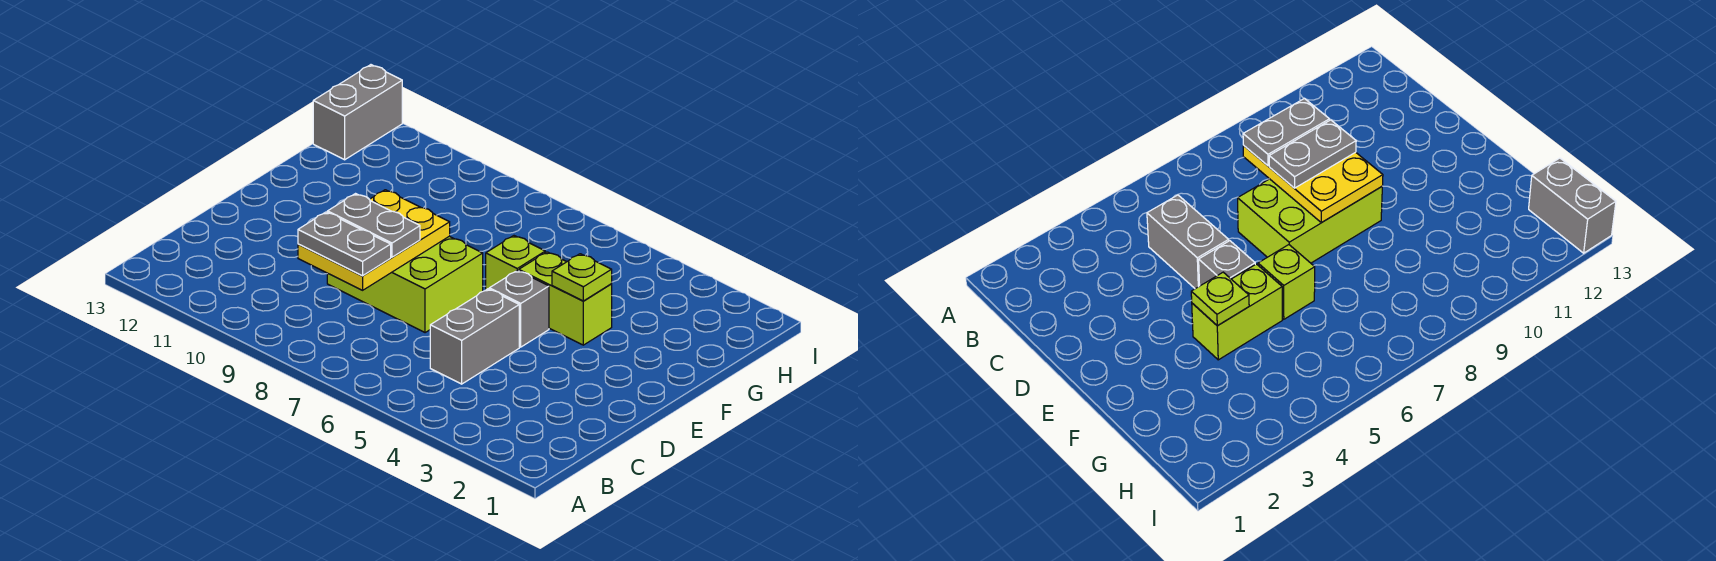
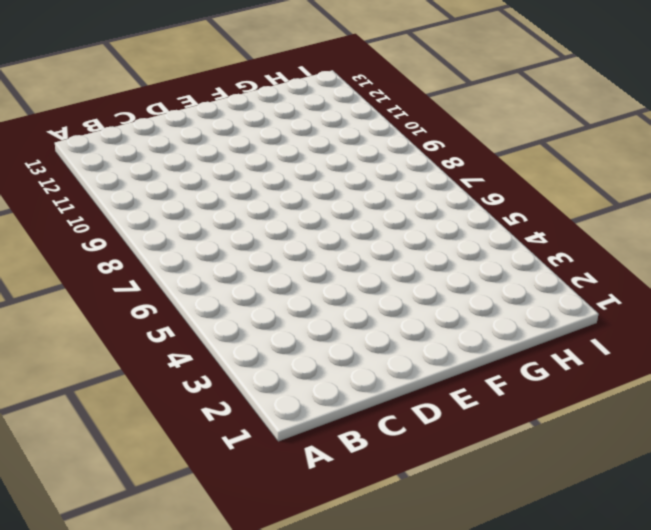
none -> grey brick C5:D5 level 1
none -> lime brick D7:E9 level 1

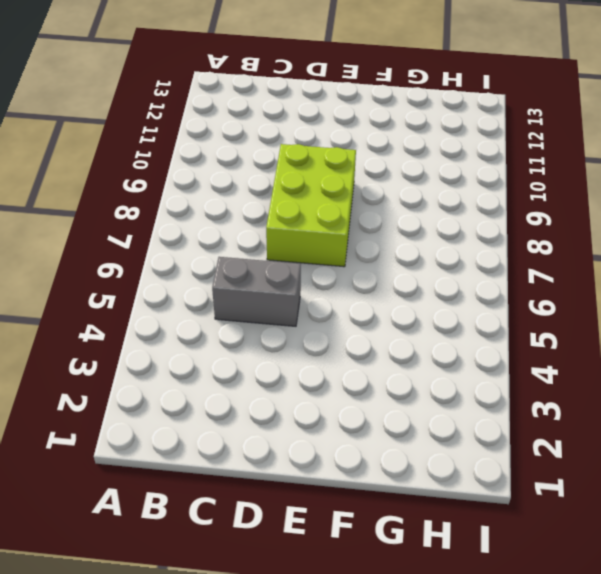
none -> grey brick E5 level 1
none -> lime brick F4:F5 level 1

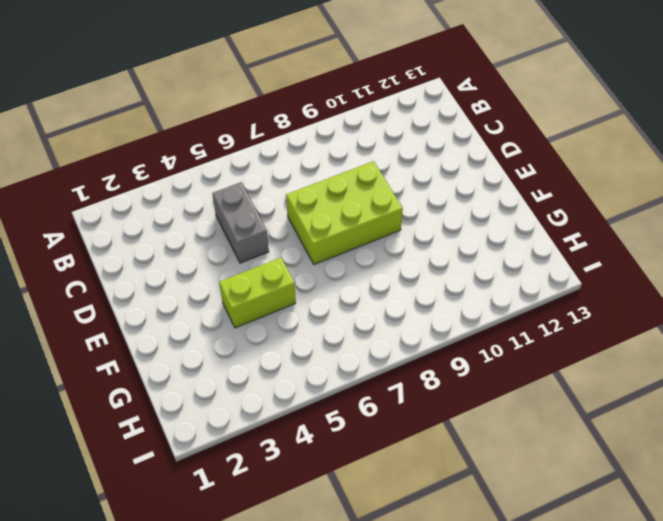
none -> grey brick E5 level 1
none -> lime brick F6 level 1

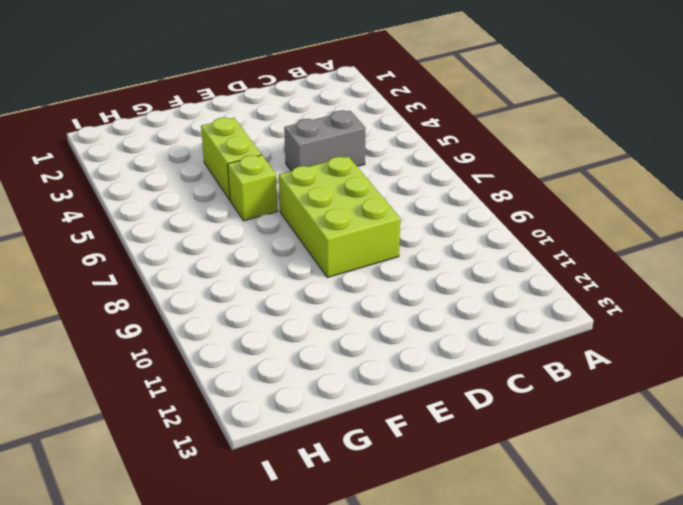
none -> grey brick E5 level 1
none -> grey brick H13:I13 level 1

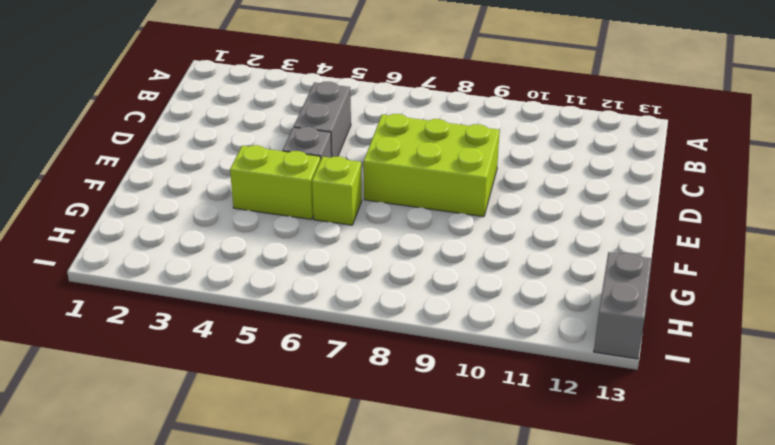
none -> yellow plate C8:E9 level 2
none -> lime plate F4 level 2

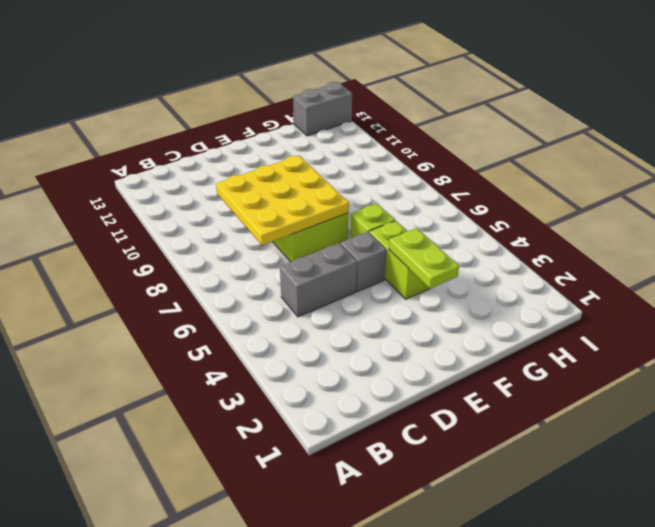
yellow plate C7:E9 level 2 -> yellow plate C8:E9 level 2
lime plate F3:F4 level 2 -> lime plate F4 level 2
none -> grey plate C8:C9 level 3
none -> grey plate D8:D9 level 3

